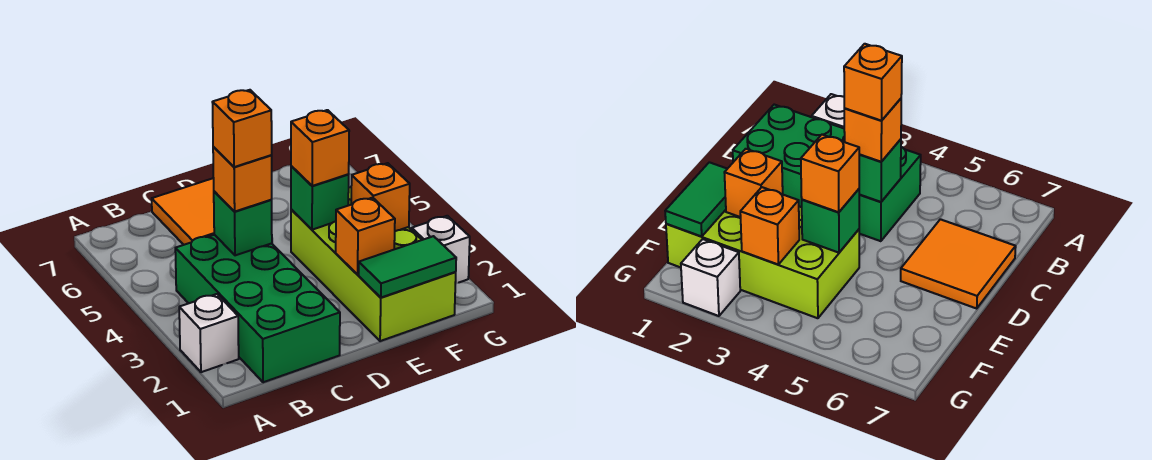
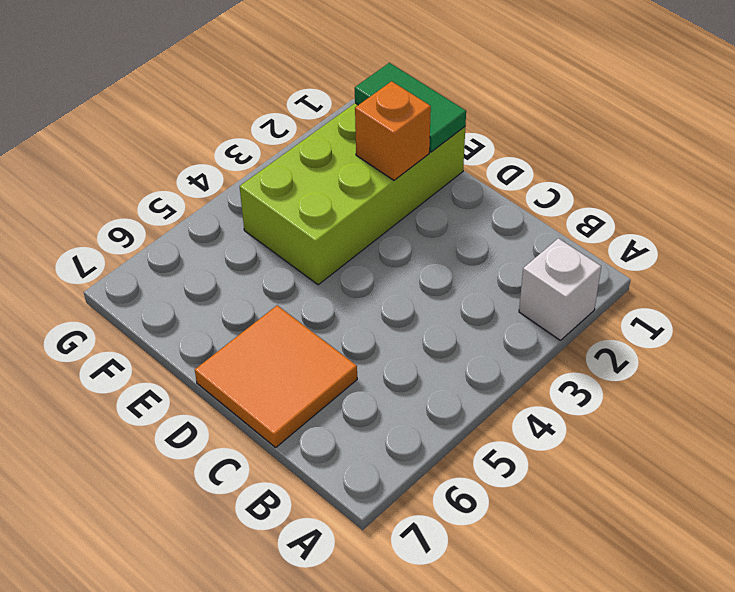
none -> green brick B1:C4 level 1
none -> white brick G2 level 1
none -> green brick C4 level 2

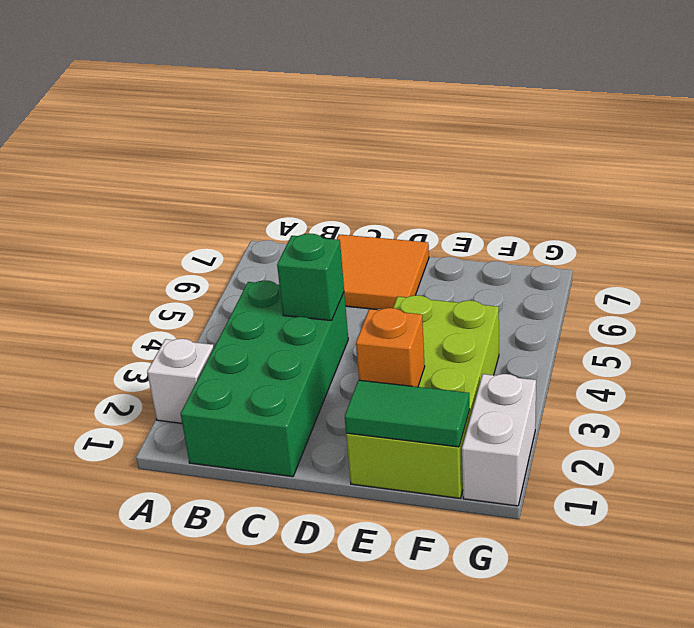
white brick G1:G2 level 1 -> white brick G2 level 1
none -> green brick E4 level 2
none -> orange brick F3 level 2
none -> orange brick C4 level 3

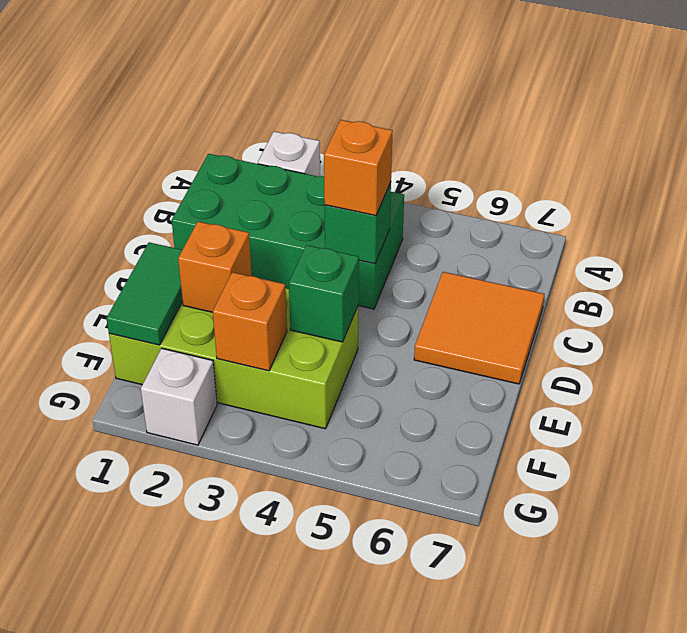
none -> orange brick E4 level 3
none -> orange brick C4 level 4

